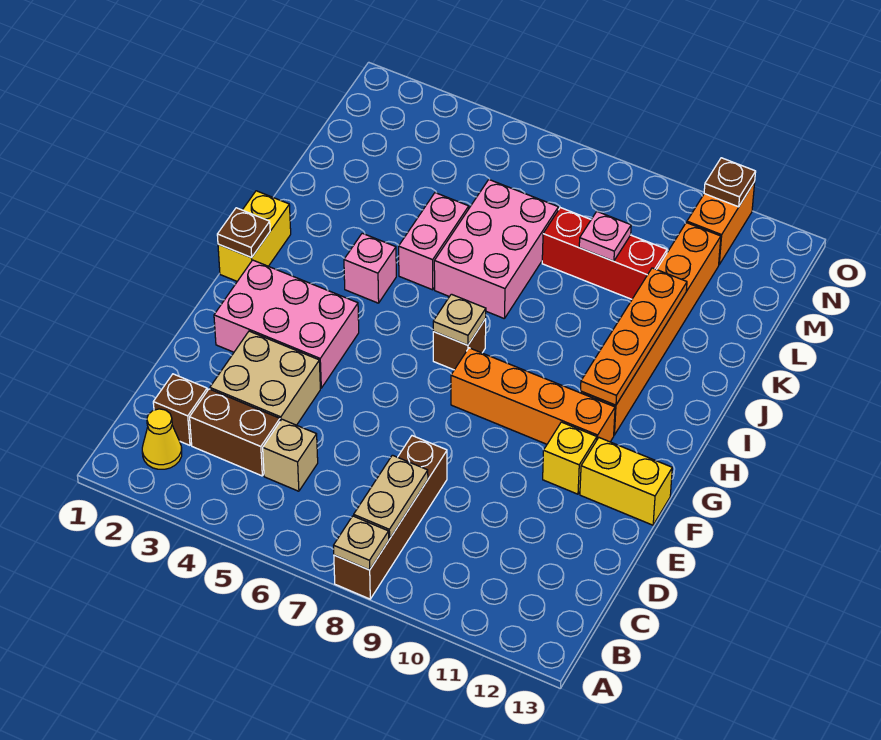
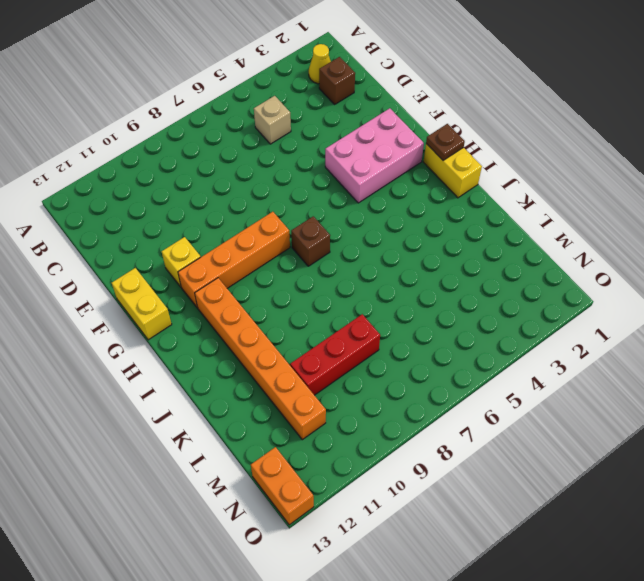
yellow brick F13:G13 level 1 -> yellow brick F12:F13 level 1
orange brick N13:O13 level 1 -> orange brick N11:O11 level 1
none -> brown brick A8:D8 level 1
none -> brown brick C3:C4 level 1
none -> tan brick D3:E4 level 1

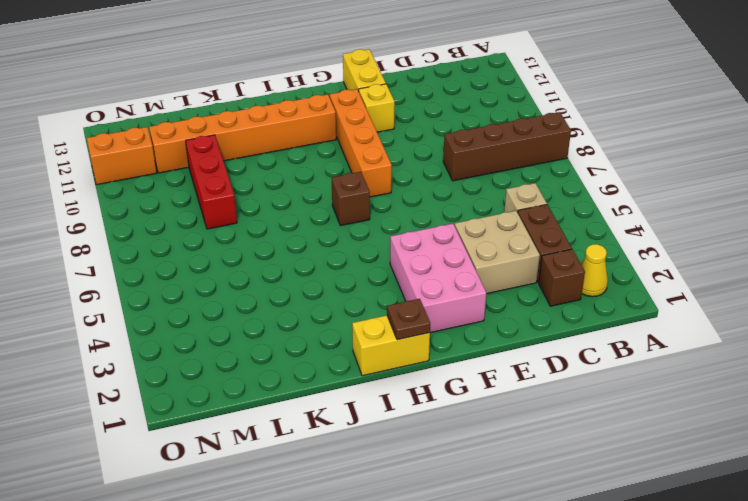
none -> pink brick I4 level 1
none -> pink brick J5:K5 level 1
none -> pink brick J6:L7 level 1

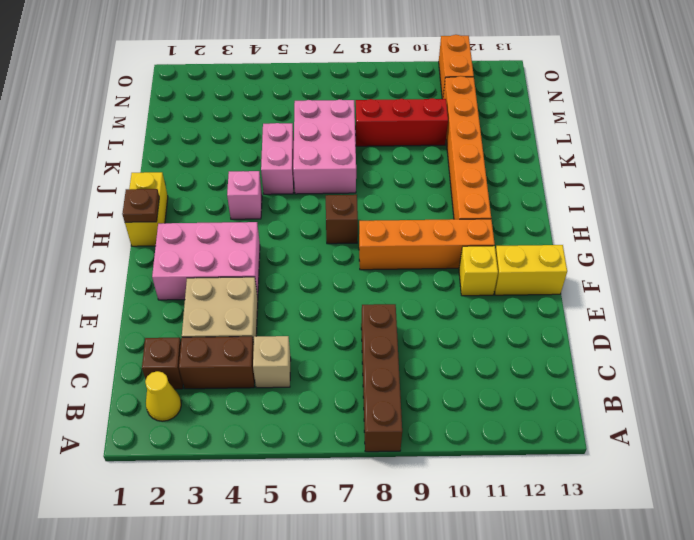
none -> tan plate A8 level 2
none -> tan plate B8:C8 level 2
none -> tan plate H7 level 2

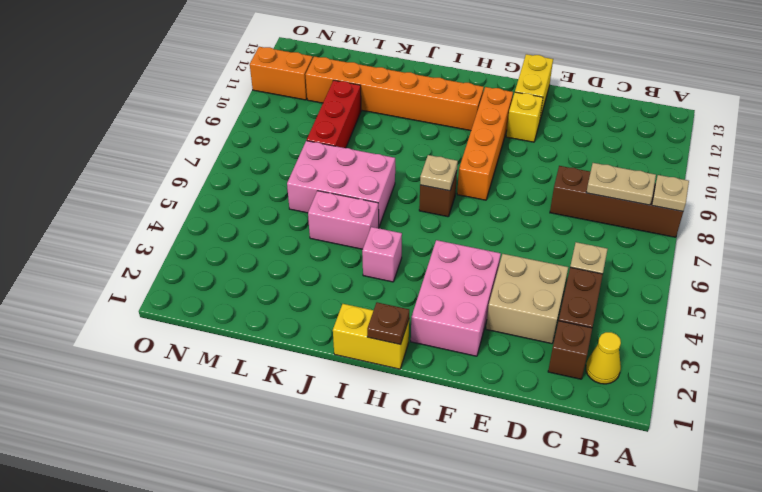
none -> orange plate H11:K11 level 2
none -> pink plate L9 level 2
none -> brown plate O11 level 2

